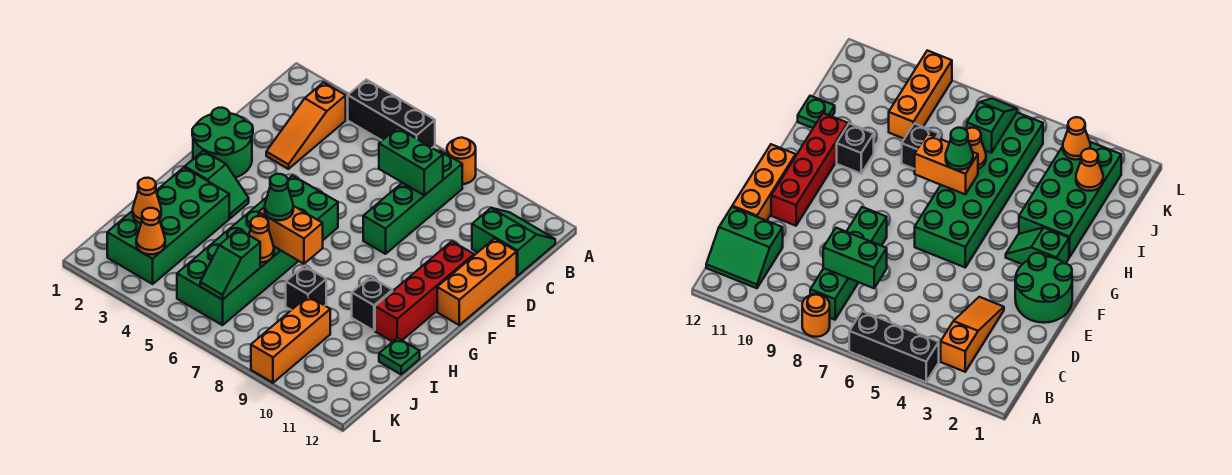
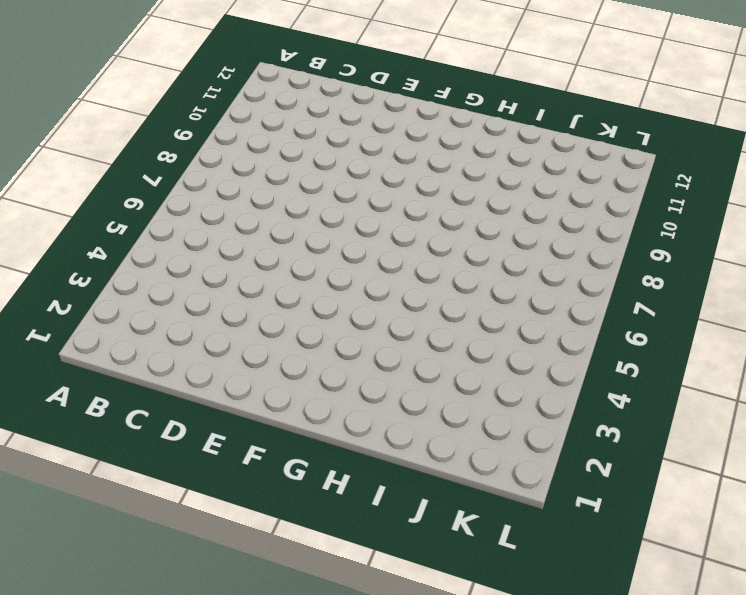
none -> black brick A4:A6 level 1
none -> orange round brick A8 level 1
none -> orange slope B3:D3 level 1 top B

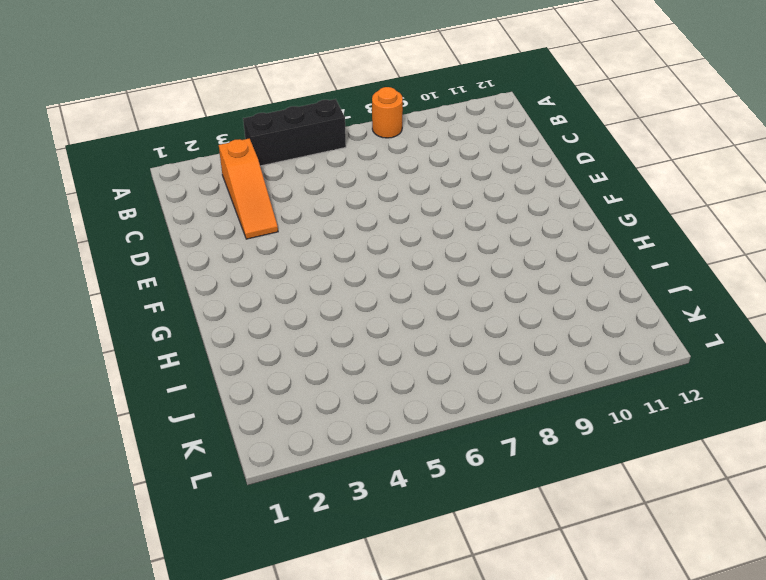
none -> green brick B8:E8 level 1
none -> green slope B11:C12 level 1 top C
none -> orange brick D12:F12 level 1

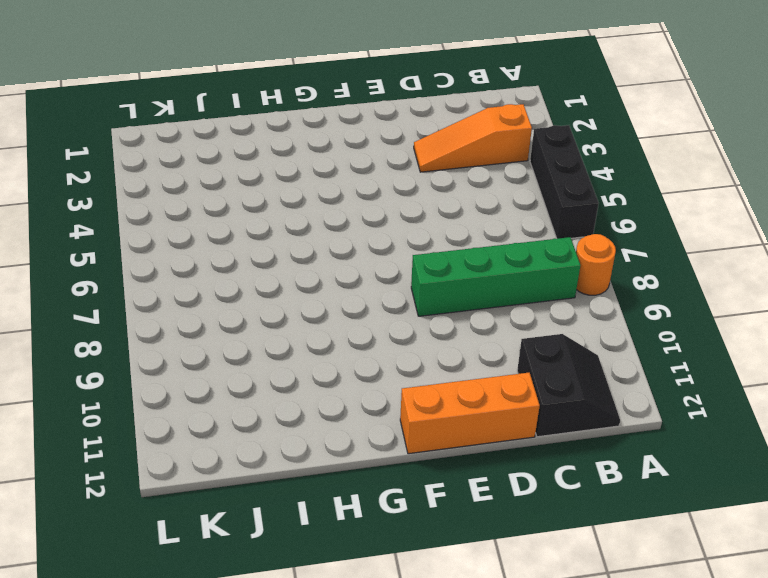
black slope B11:C12 level 1 top C -> green slope B11:C12 level 1 top C
none -> green round brick E1:F2 level 1
none -> red brick E11:H11 level 1
none -> green brick F5:K6 level 1

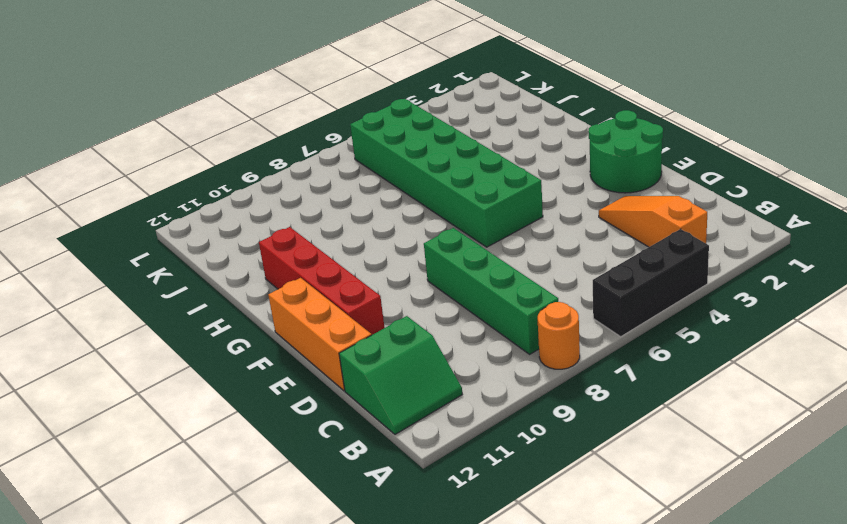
none -> green slope G2:G3 level 1 top 2
none -> green brick H2:K3 level 1
none -> black brick H10 level 1

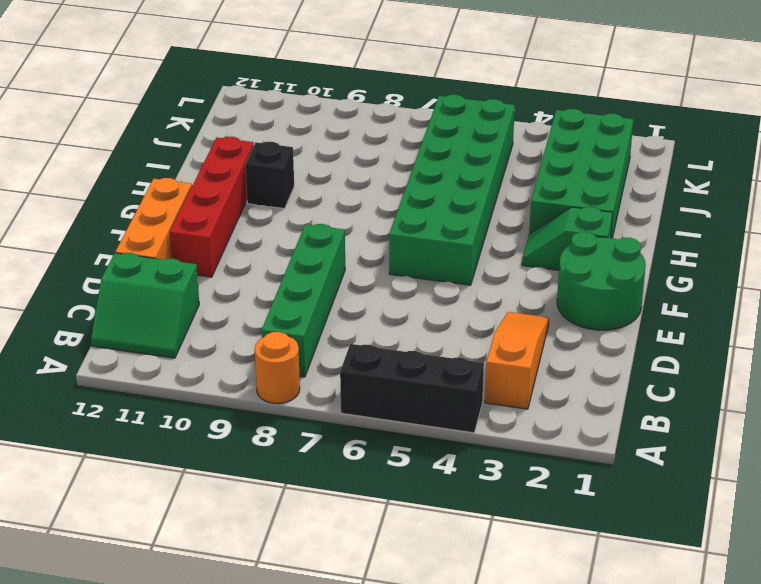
none -> black brick I8 level 1
none -> green plate I12 level 1
none -> orange brick J9:L9 level 1

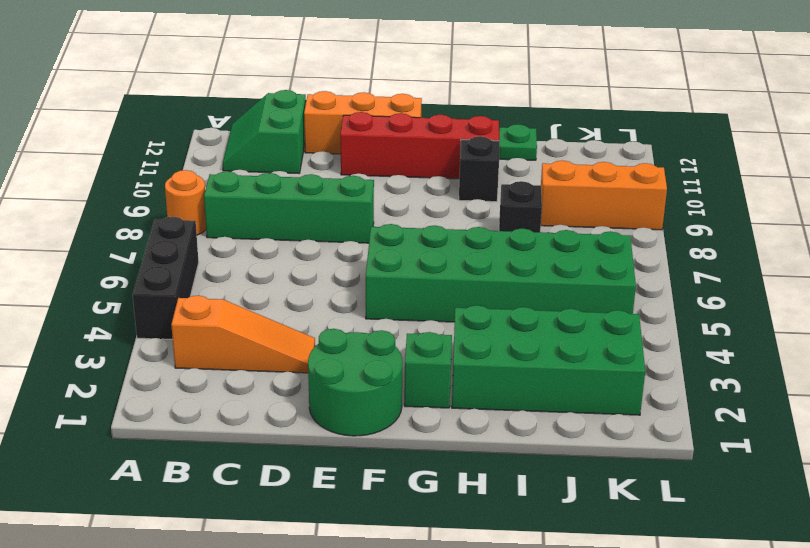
none -> green brick C7:C8 level 2
none -> orange brick H6:H7 level 2
none -> orange cone I6 level 2

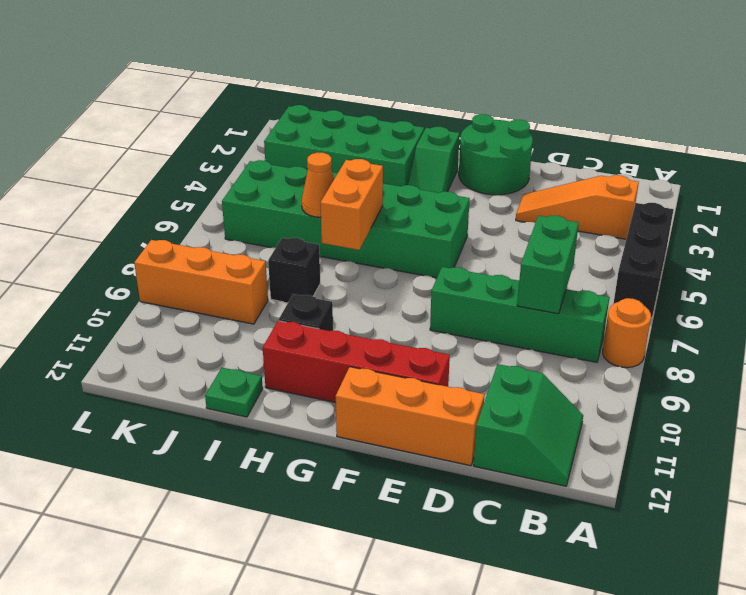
none -> orange cone J2 level 2
none -> green slope J6:K6 level 2 top J
none -> orange cone K3 level 2

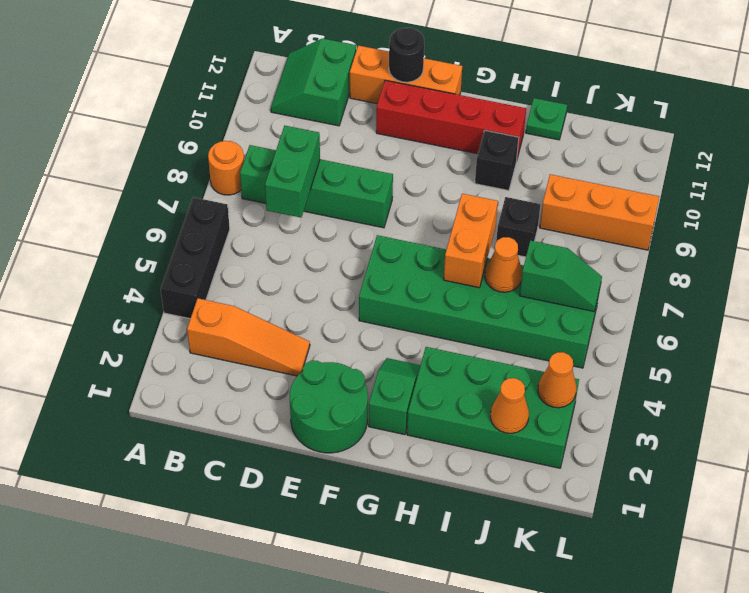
black round brick E12 level 2 -> none
none -> green cone H6 level 3

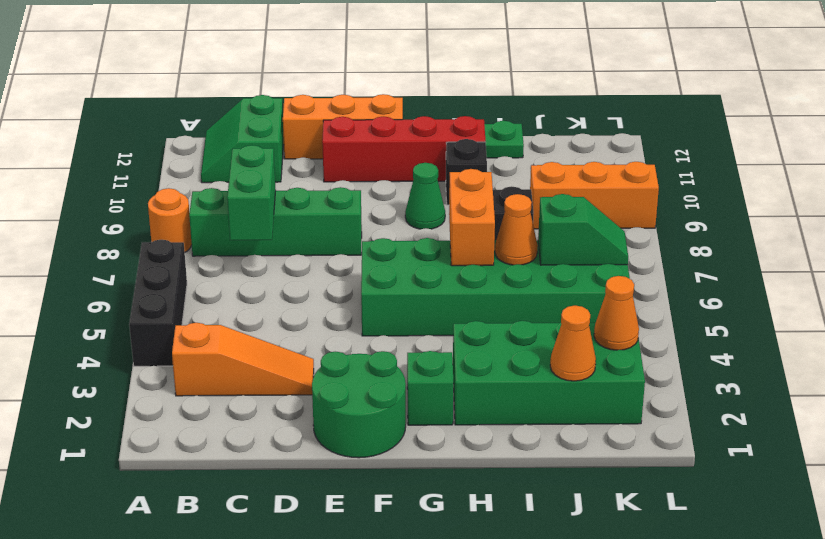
green cone G9 level 1 -> green cone H6 level 3

